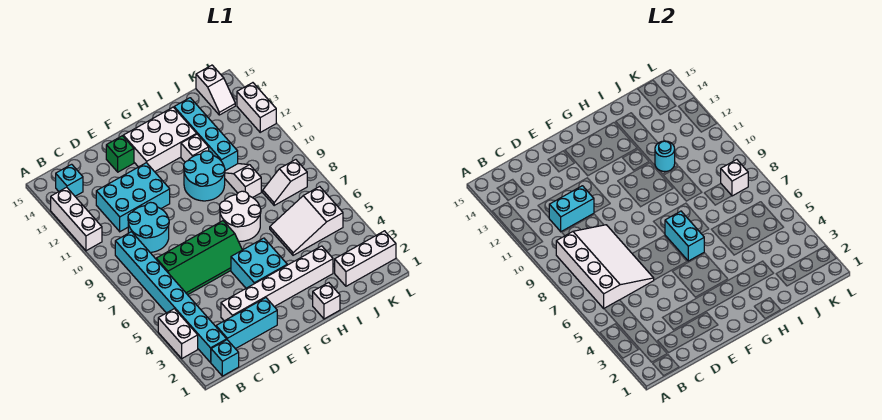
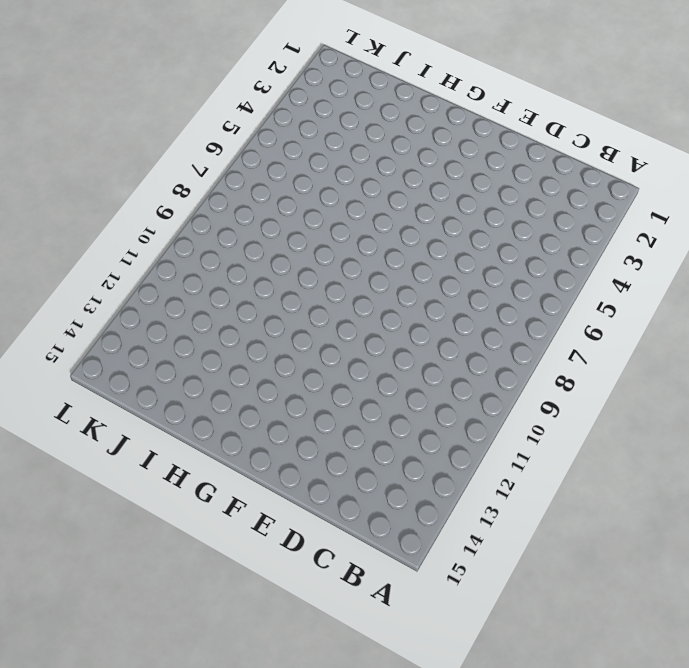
none -> white brick A3:A4 level 1
none -> white brick A11:A13 level 1
none -> cyan brick B1 level 1

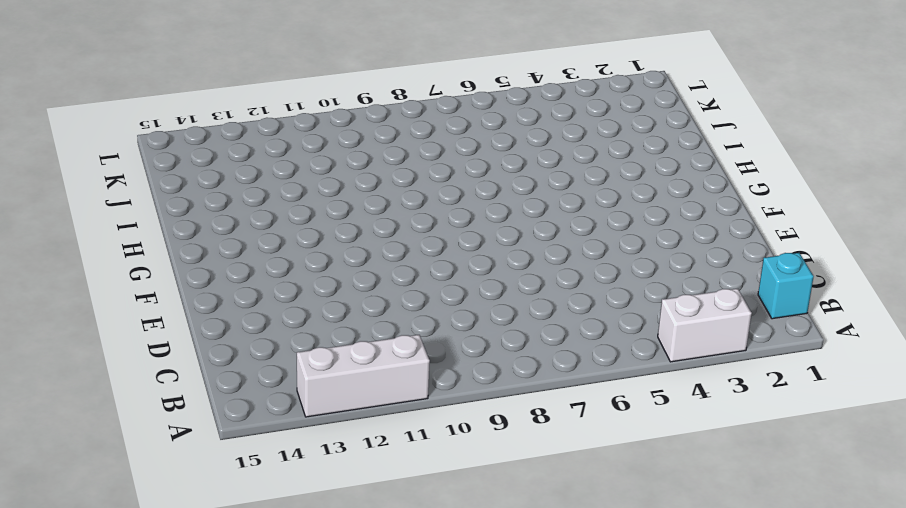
none -> cyan brick B2:B9 level 1
none -> cyan brick B14 level 1
none -> cyan brick C2:E2 level 1

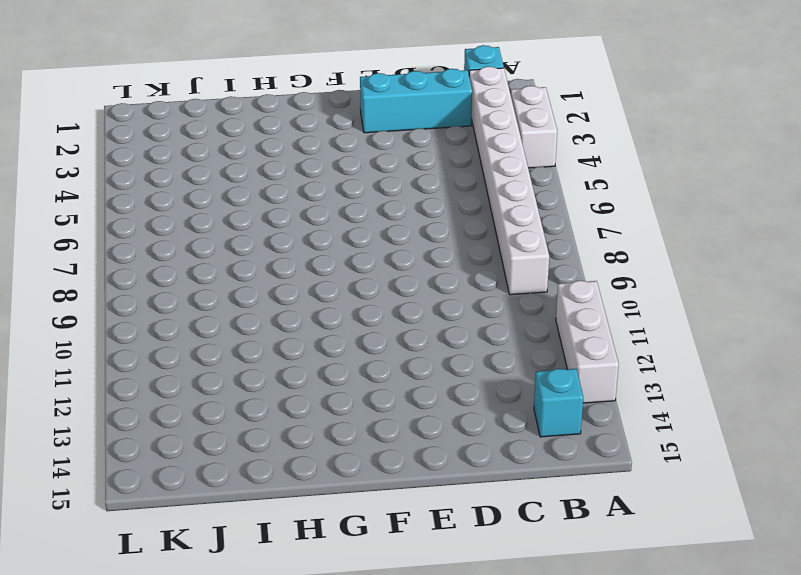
white brick B2:B9 level 1 -> cyan brick B2:B9 level 1
none -> green slope C6:F7 level 1 top 7
none -> cyan round brick C9:D10 level 1
none -> cyan brick C11:E12 level 1

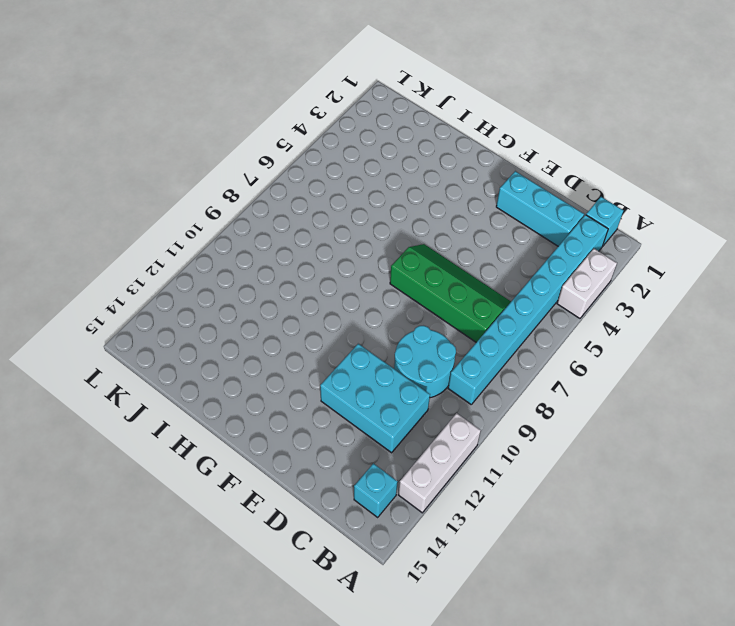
none -> white brick D3:I3 level 1
none -> green brick E14 level 1
none -> cyan brick F4:G5 level 1

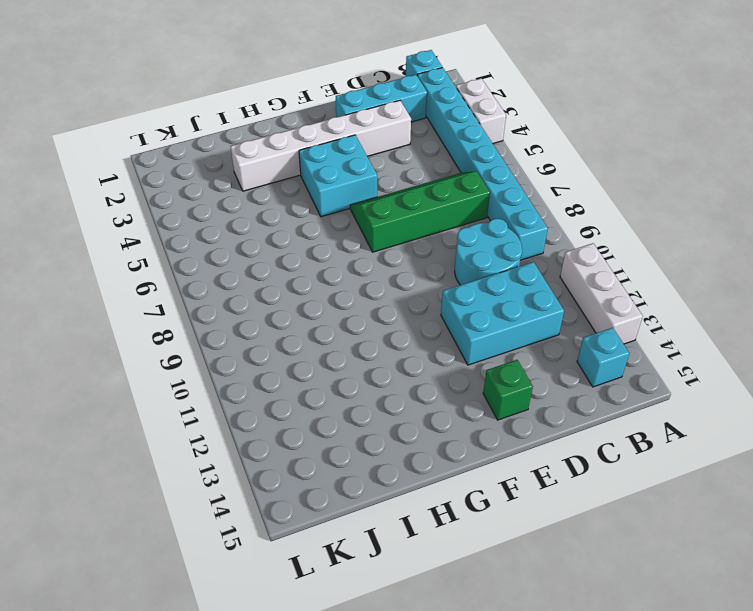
none -> white brick F13:H14 level 1
none -> white round brick G7:H8 level 1
none -> cyan round brick G10:H11 level 1

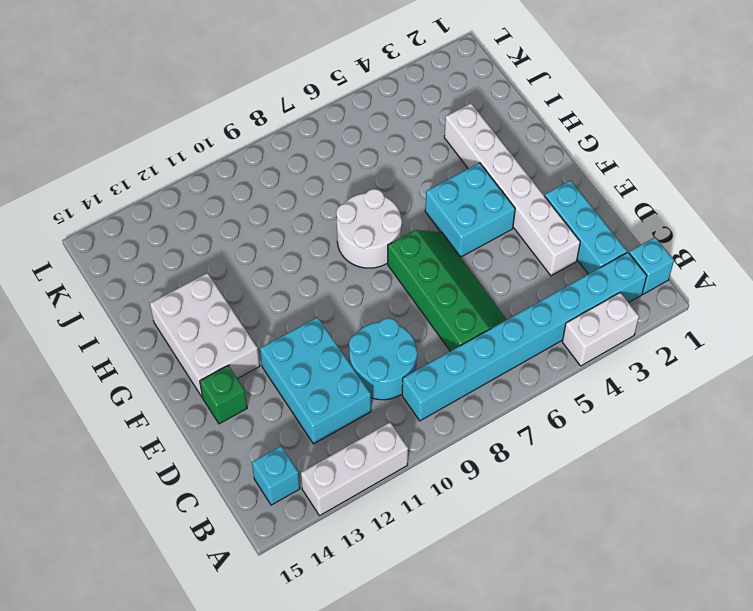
none -> cyan round brick G10:H11 level 1
none -> white brick H1 level 1
none -> white brick H12 level 1

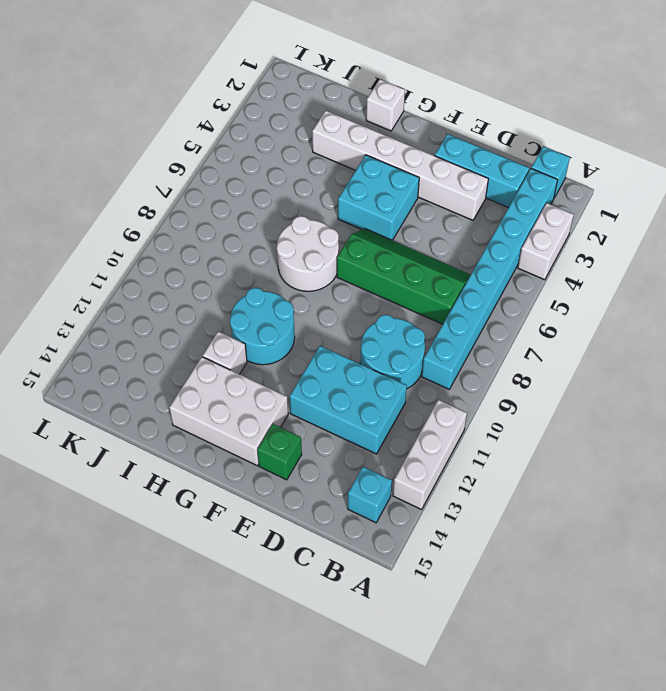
none -> white slope I5:K6 level 1 top K
none -> white slope I9:I10 level 1 top 9
none -> cyan brick I11:I14 level 1

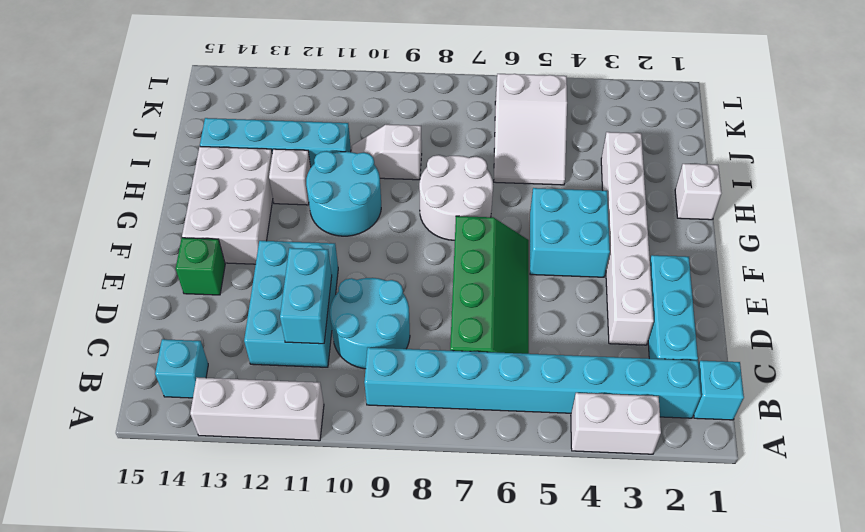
none -> white brick J2:L2 level 1
none -> white slope J8:K8 level 1 top K
none -> white slope K14:K15 level 1 top 15

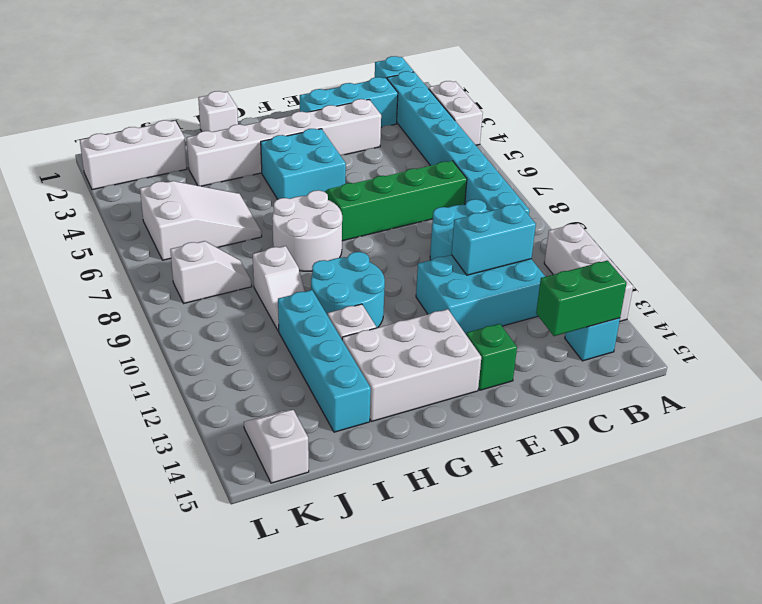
green brick B14:C14 level 2 -> none
none -> white brick L12:L13 level 1
none -> white slope B6:D9 level 2 top B
none -> cyan brick G6:G7 level 2

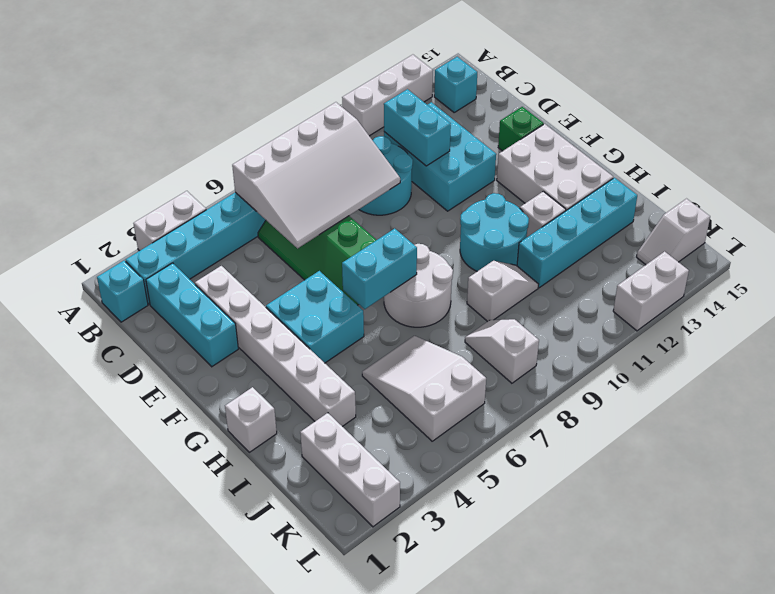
none -> cyan round brick I11 level 2
none -> white brick K8 level 2

